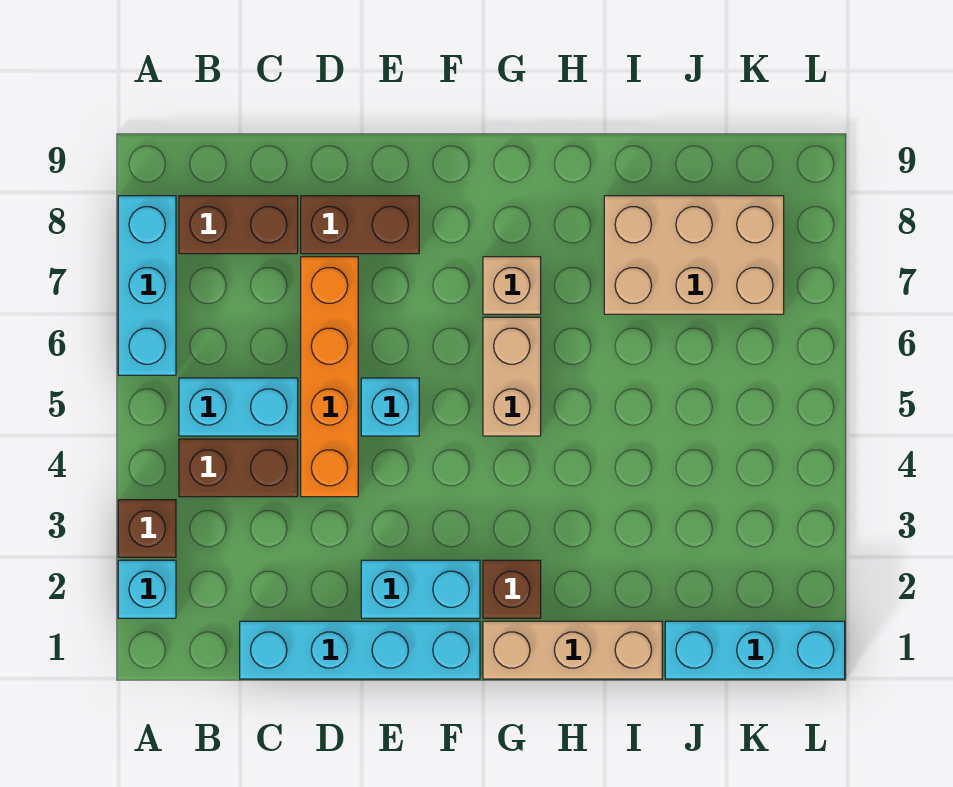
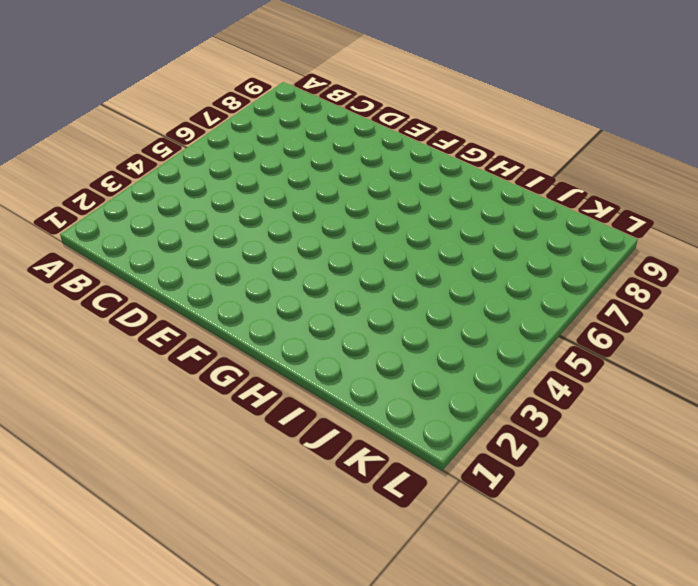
none -> cyan brick A2 level 1
none -> brown brick A3 level 1
none -> cyan brick A6:A8 level 1

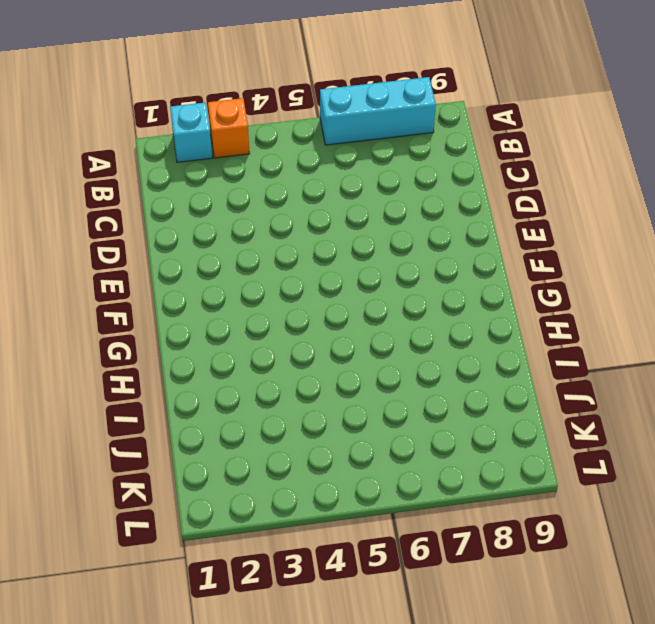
orange brick A3 level 1 -> brown brick A3 level 1
none -> brown brick B4:C4 level 1
none -> cyan brick B5:C5 level 1
none -> brown brick B8:C8 level 1

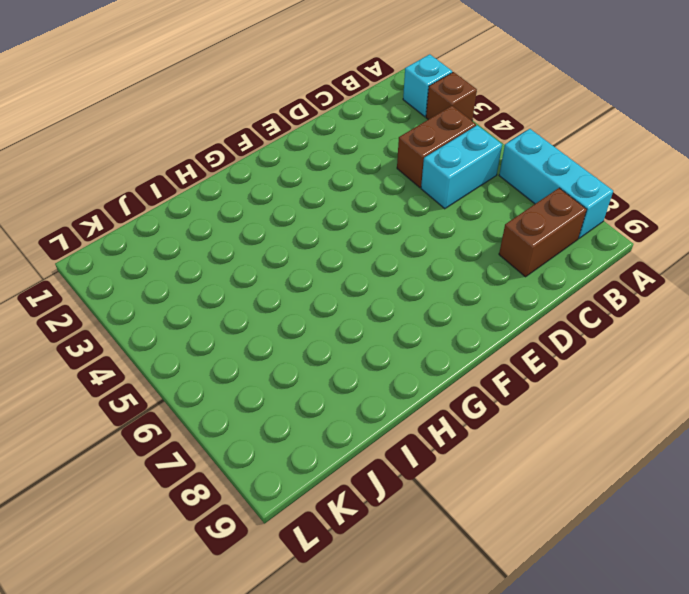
none -> cyan brick C1:F1 level 1
none -> orange brick D4:D7 level 1
none -> brown brick D8:E8 level 1

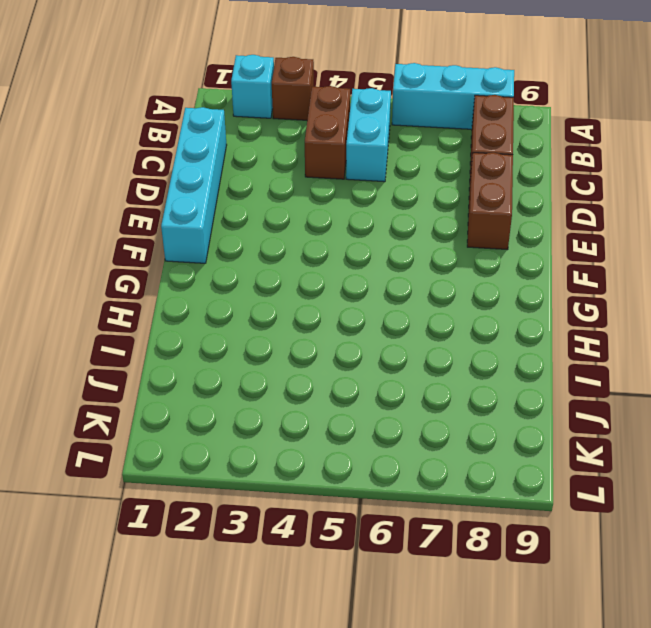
none -> orange brick D4:D7 level 1
none -> cyan brick E2:F2 level 1
none -> cyan brick E5 level 1

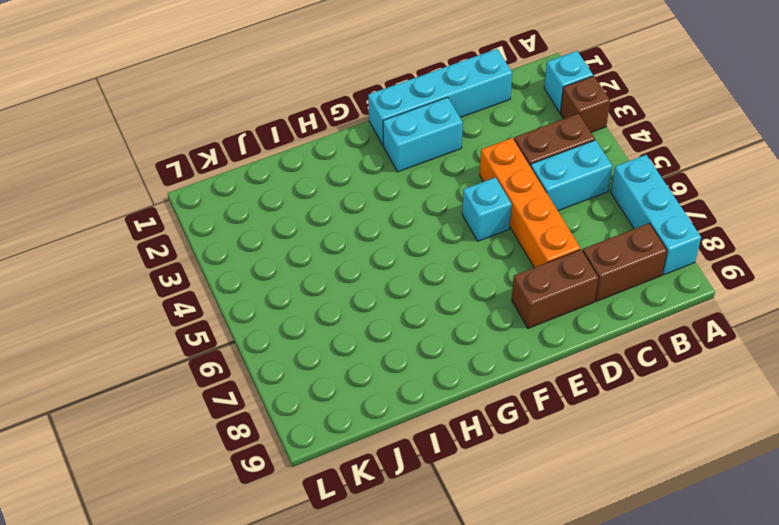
none -> tan brick G1:I1 level 1
none -> brown brick G2 level 1
none -> tan brick G5:G6 level 1

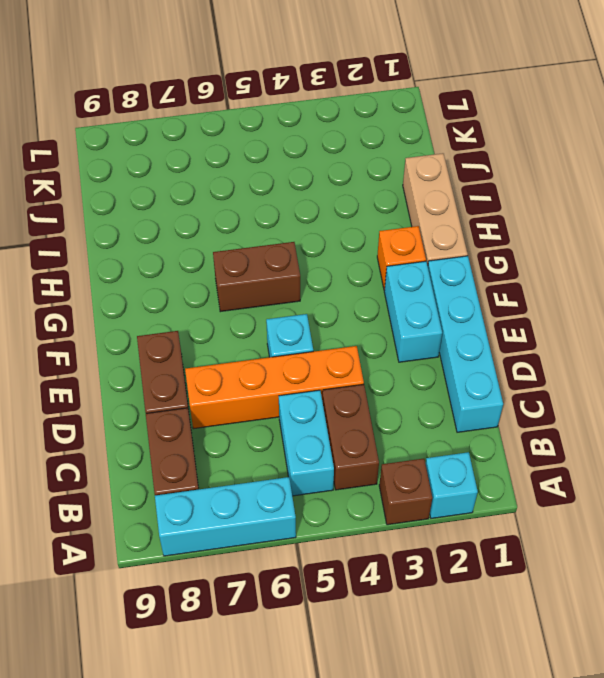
orange brick G2 level 1 -> brown brick G2 level 1
brown brick G5:G6 level 1 -> tan brick G5:G6 level 1
none -> tan brick G7 level 1
none -> tan brick I7:K8 level 1
none -> cyan brick J1:L1 level 1

